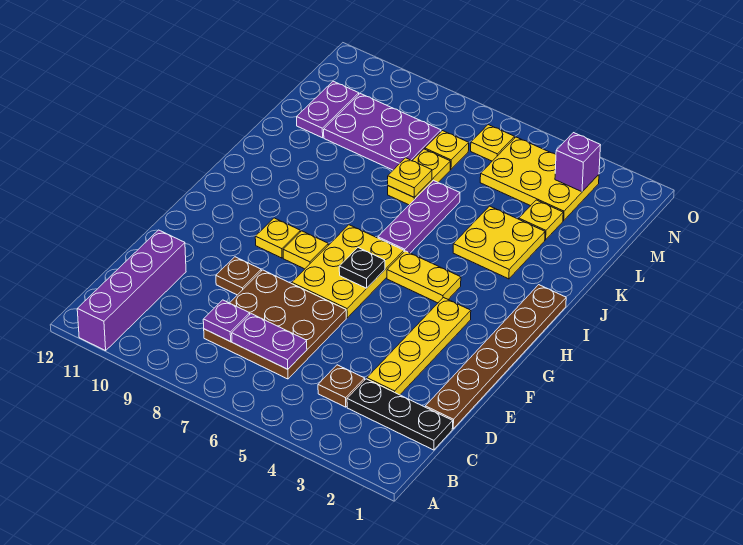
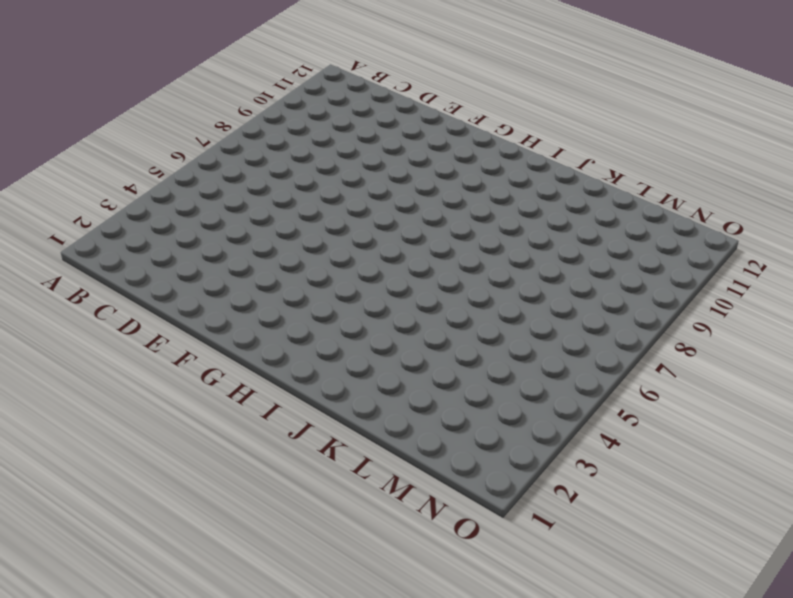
none -> purple brick A11:D11 level 1
none -> black plate C1:C3 level 1
none -> brown plate C4 level 1

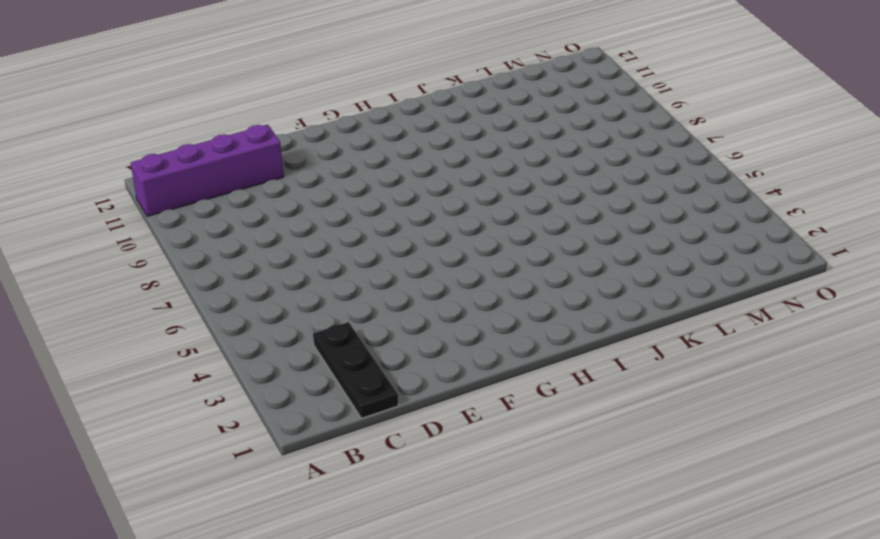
none -> brown plate C4 level 1
none -> brown plate C6:E8 level 1
none -> brown plate D1:I1 level 1

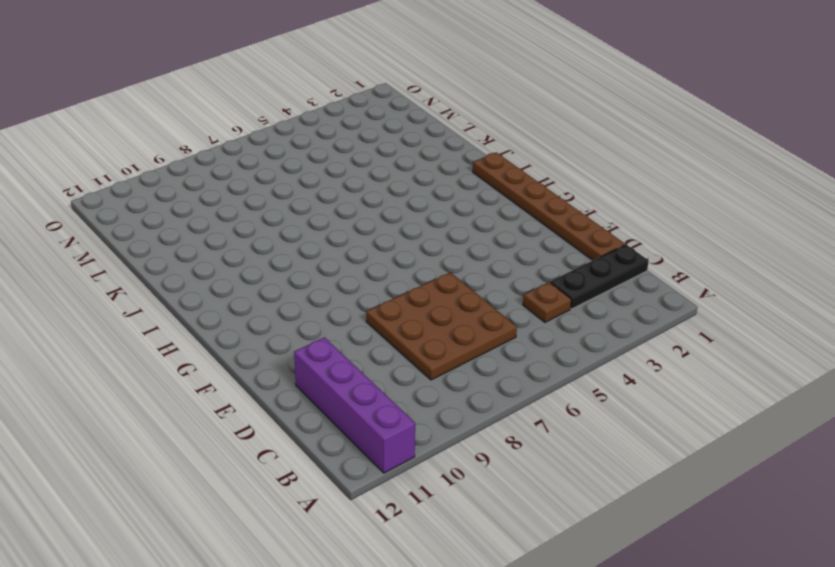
none -> yellow plate D3:G3 level 1
none -> brown plate E9 level 1
none -> yellow plate F6:H7 level 1

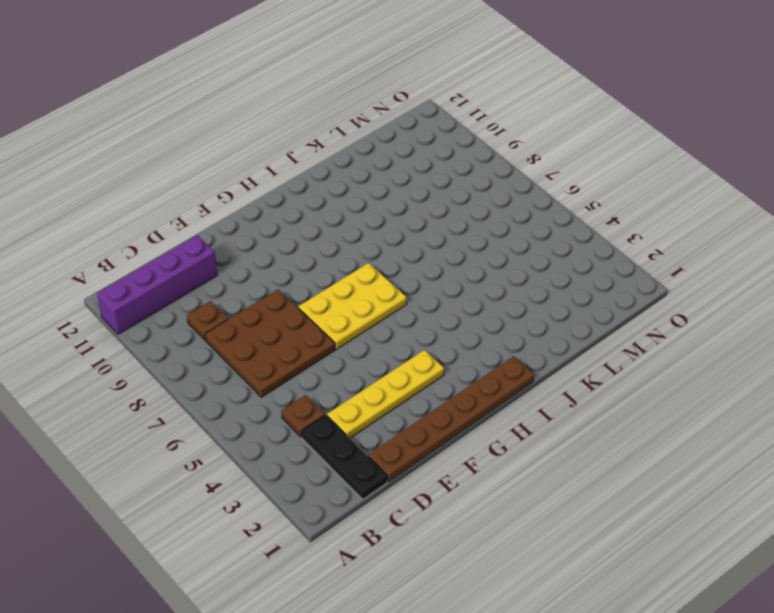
brown plate C9 level 1 -> brown plate E9 level 1
none -> yellow plate G8 level 1
none -> yellow plate G9 level 1
none -> yellow plate H4:H5 level 1

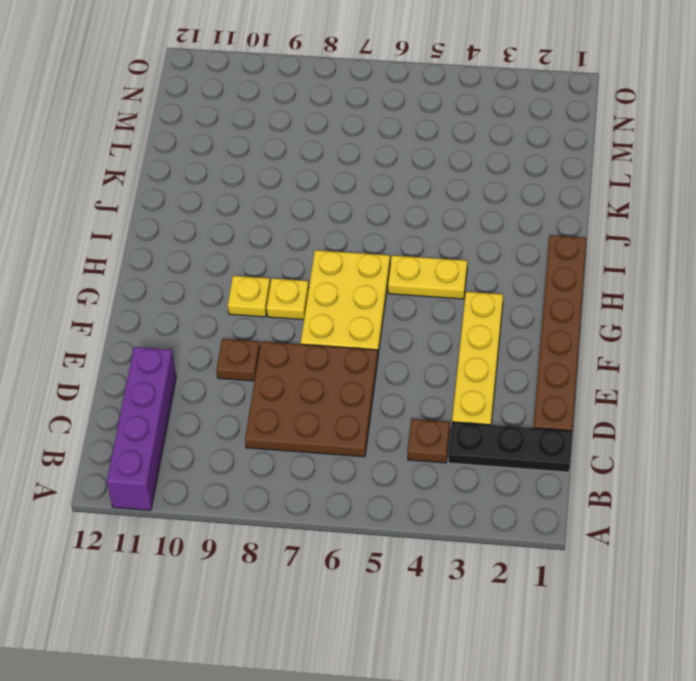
none -> purple plate I6:K6 level 1
none -> yellow plate J3:K4 level 1
none -> yellow plate K7:L7 level 1

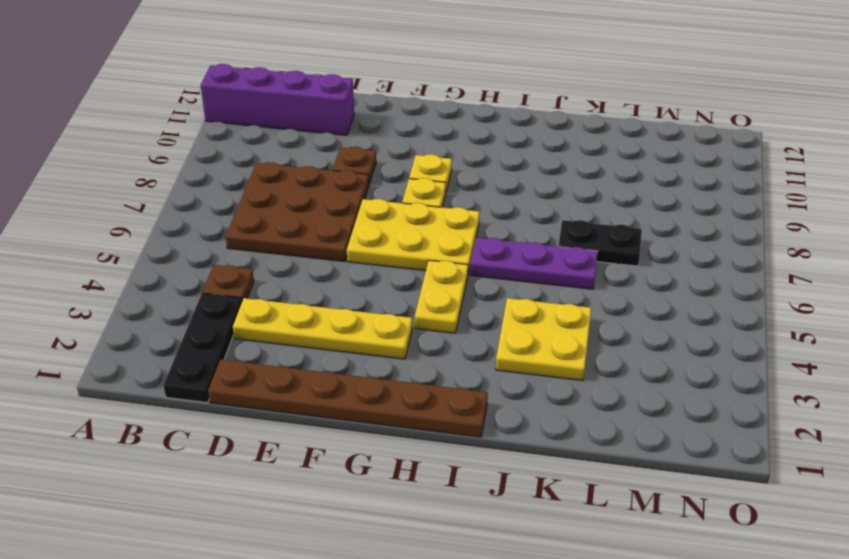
black plate K7:L7 level 1 -> yellow plate K7:L7 level 1
none -> yellow plate L3 level 1
none -> purple plate L8:M10 level 1
none -> purple plate L11:M11 level 1

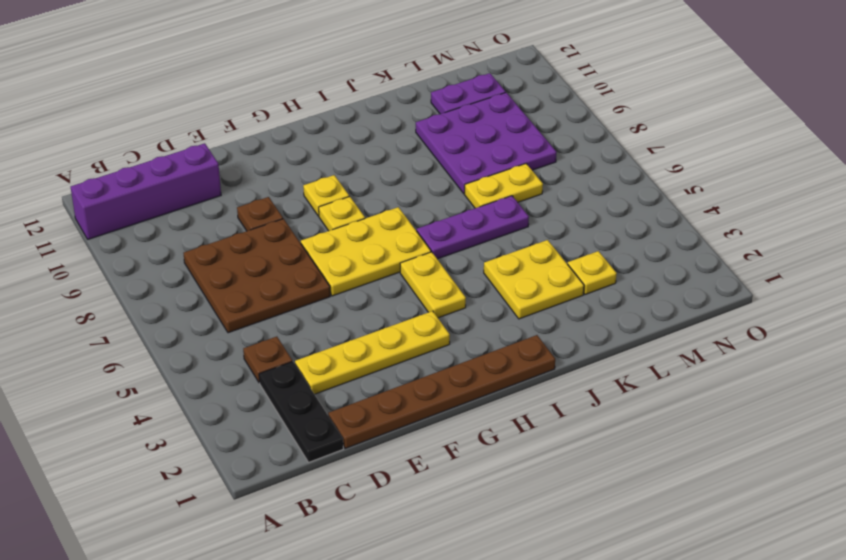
purple plate K8:M10 level 1 -> purple plate L8:M10 level 1
none -> yellow plate M3:N5 level 1
none -> yellow plate M7 level 1
none -> yellow plate N6 level 1

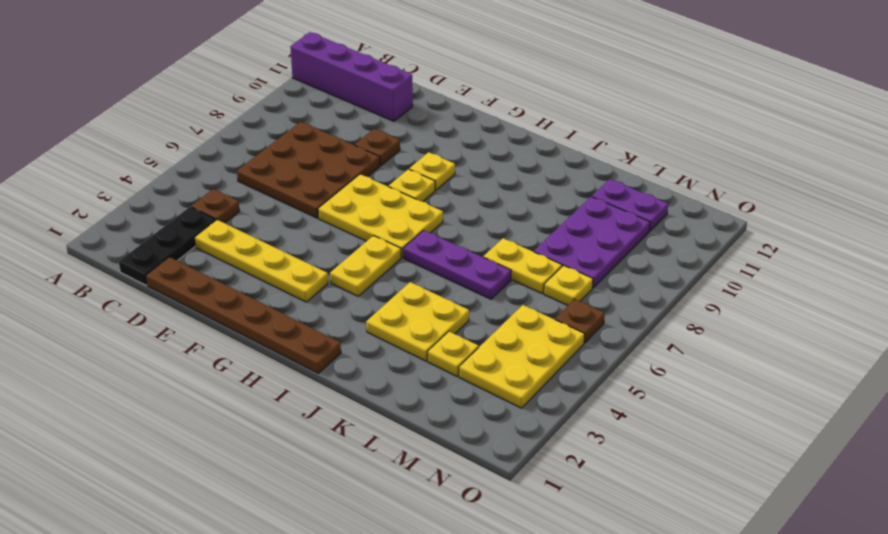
brown plate N6 level 1 -> yellow plate N6 level 1
none -> purple plate C6:C7 level 2
none -> purple plate C8 level 2
none -> black plate G6 level 2

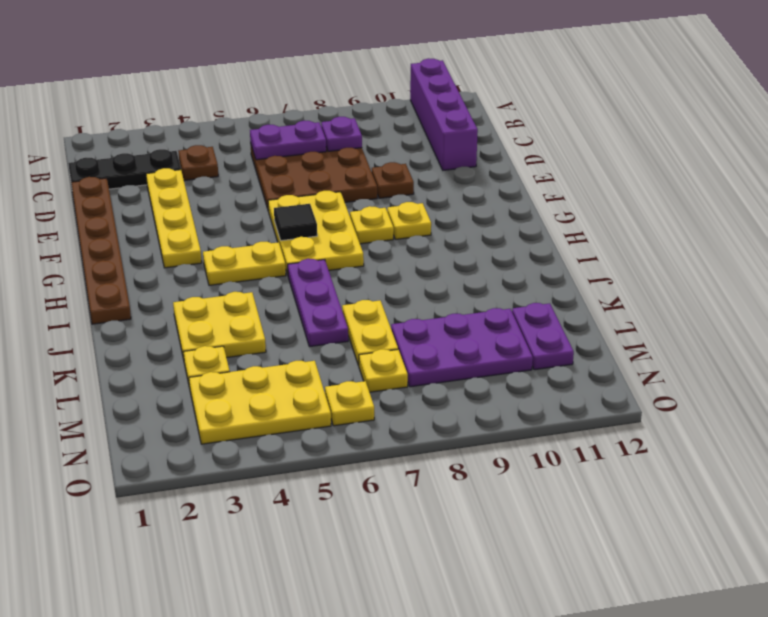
black tile G6 level 2 -> black plate G6 level 2
none -> yellow plate K7 level 2
none -> purple brick N3 level 2

